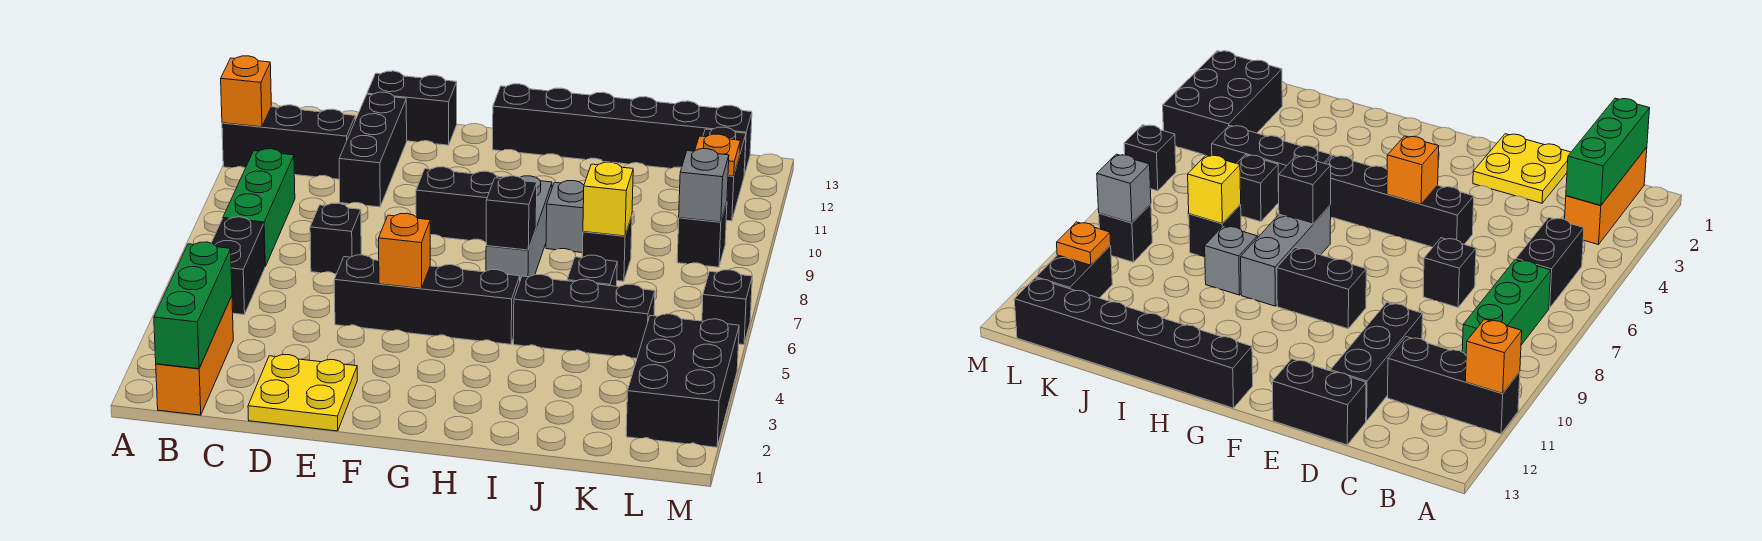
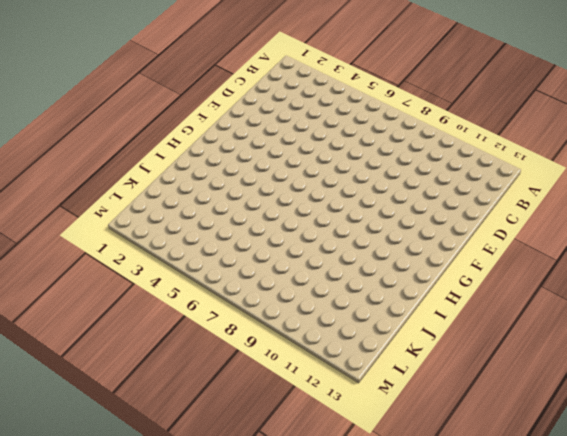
none -> black brick A11:C11 level 1
none -> orange brick B1:B3 level 1
none -> black brick B5:B6 level 1

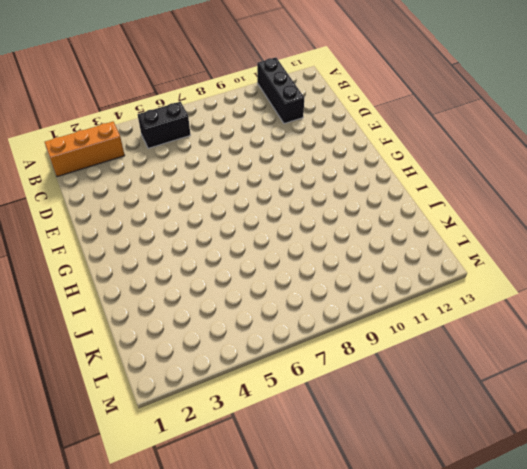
none -> green brick B7:B9 level 1
none -> yellow plate D1:E2 level 1
none -> black brick D7 level 1

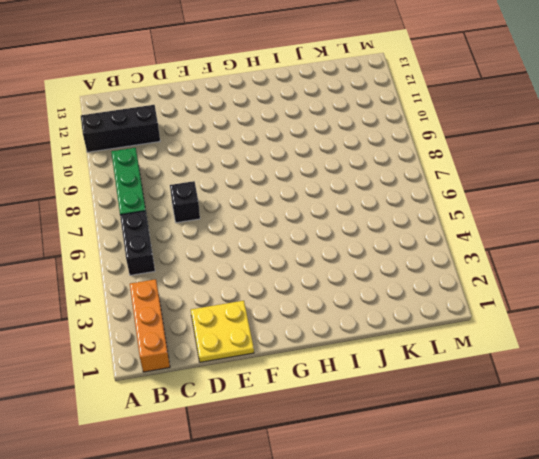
none -> black brick D10:D12 level 1
none -> black brick D13:E13 level 1
none -> black brick E5:H5 level 1

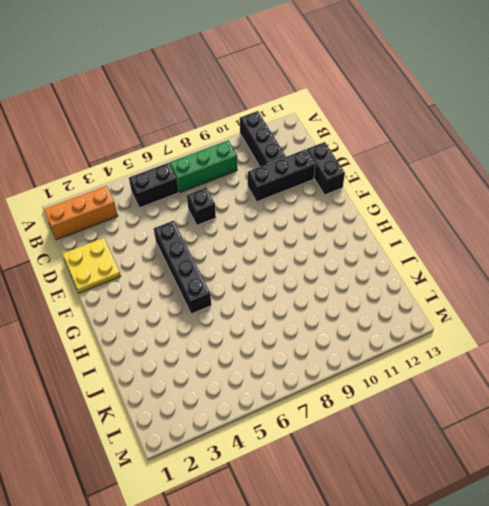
none -> black brick F9:G9 level 1
none -> black brick G13:L13 level 1
none -> grey brick H7:H9 level 1

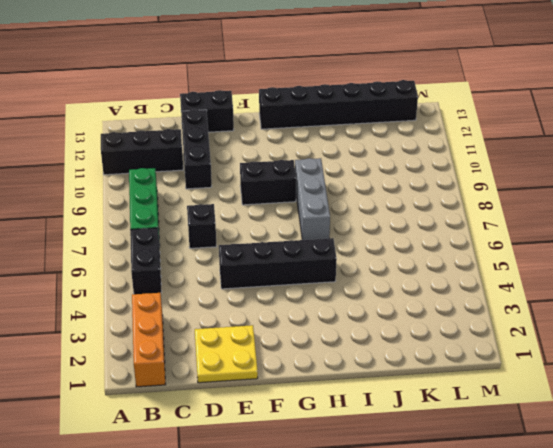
none -> black brick I5:K5 level 1
none -> grey brick I9 level 1
none -> black brick J6 level 1

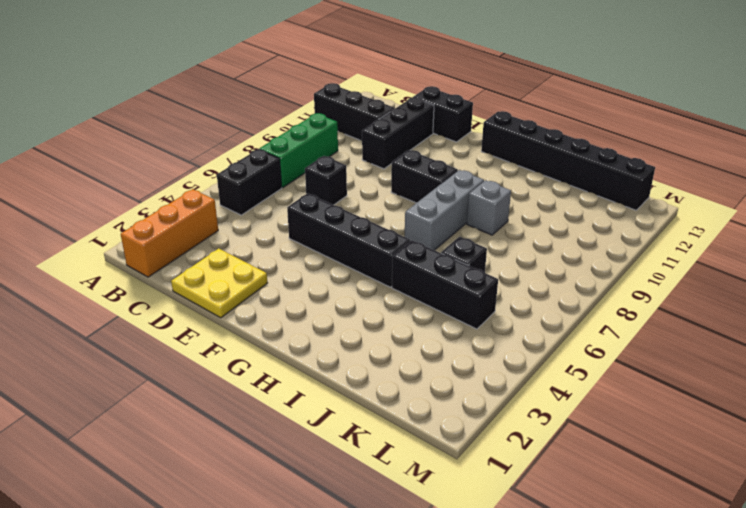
none -> black brick J8 level 1
none -> black brick L2:M4 level 1
none -> black brick L9 level 1

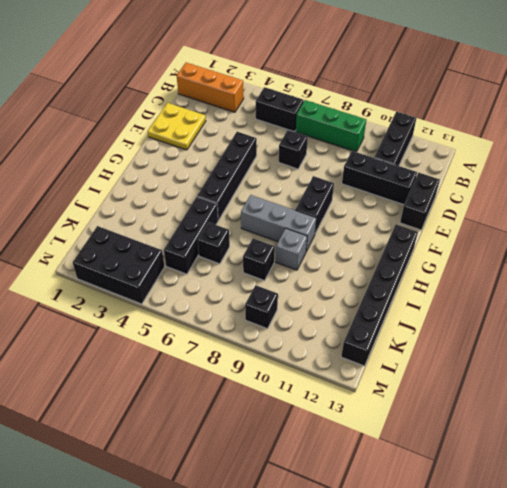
none -> black brick L11:L12 level 1
none -> black brick M6 level 1
none -> orange brick A11 level 2

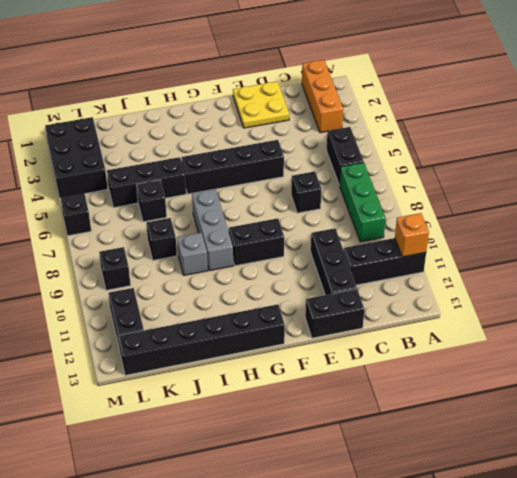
none -> green brick B1:B3 level 2
none -> orange brick F5 level 2
none -> black brick H7 level 2

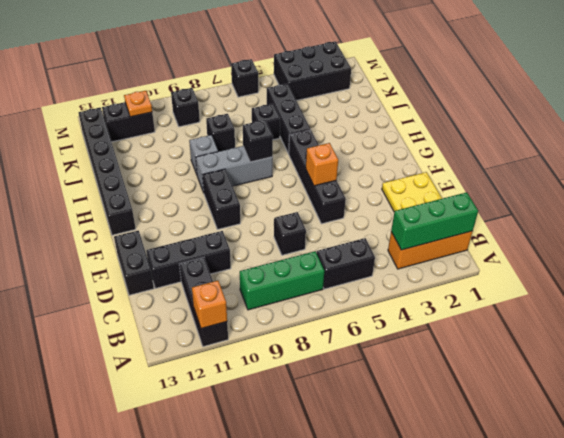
none -> yellow brick J8 level 2
none -> grey brick L9 level 2

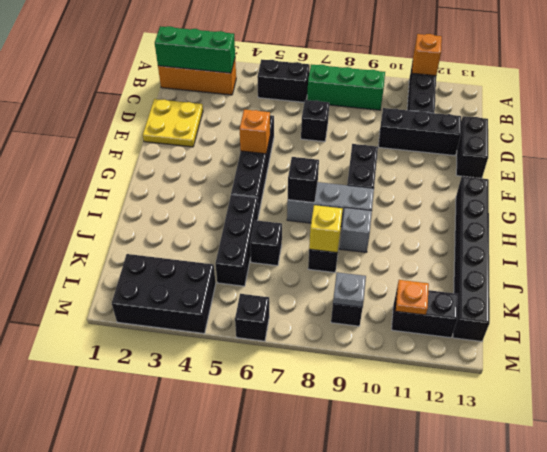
grey plate L9 level 2 -> grey brick L9 level 2

